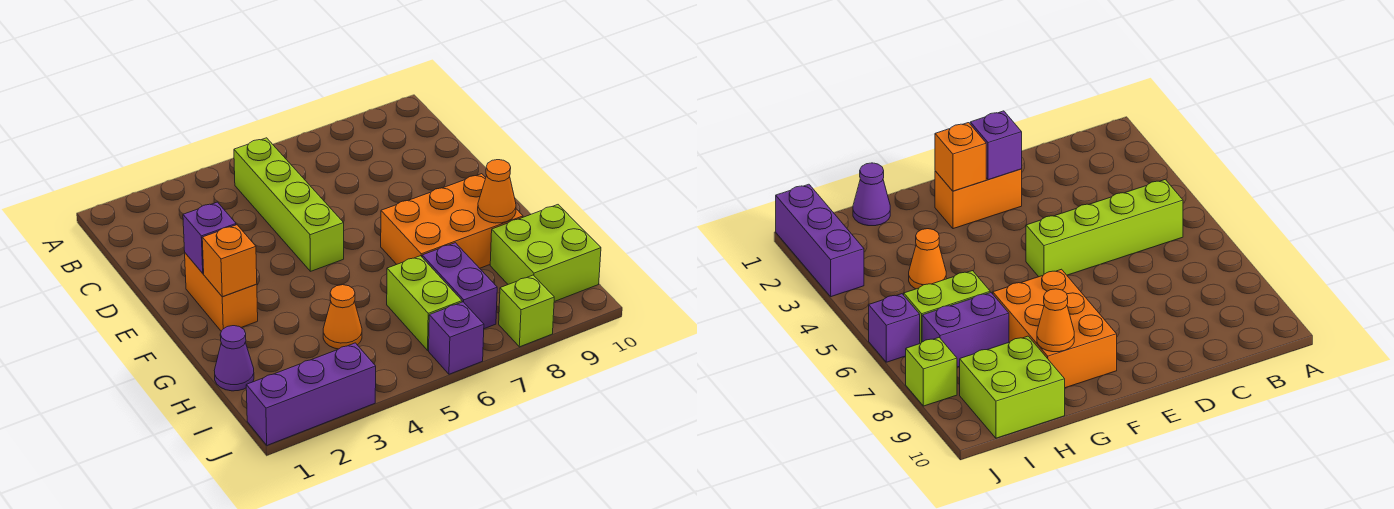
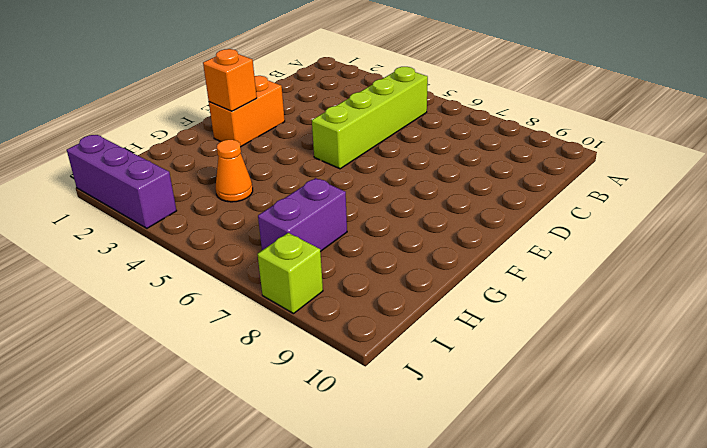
none -> orange brick F7:G9 level 1
none -> purple cone H1 level 1
none -> lime brick H6:I6 level 1

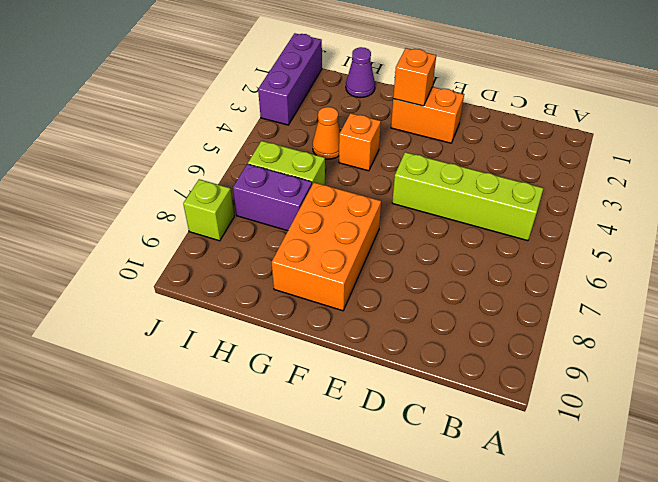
orange brick G4 level 1 -> none
none -> lime brick H9:I10 level 1
none -> purple brick J6 level 1
none -> purple brick E2 level 2

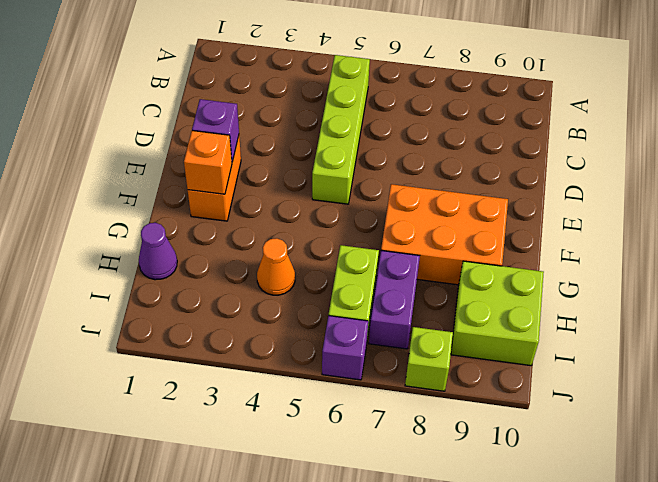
none -> purple brick J1:J3 level 1
none -> orange cone G9 level 2

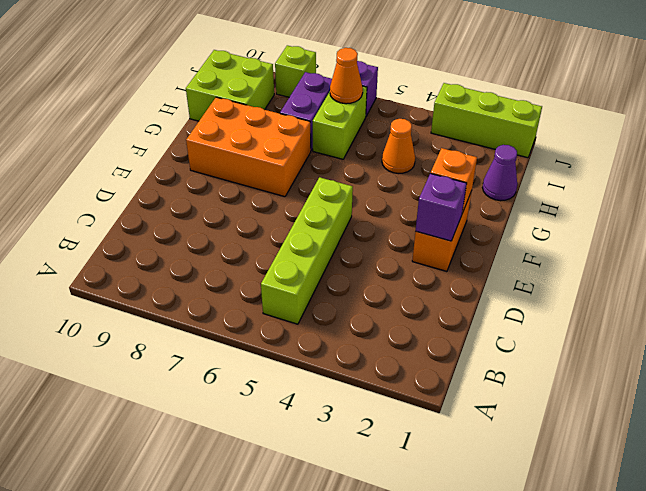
orange cone I6 level 2 -> orange cone G9 level 2
lime brick J1:J3 level 1 -> purple brick J1:J3 level 1

